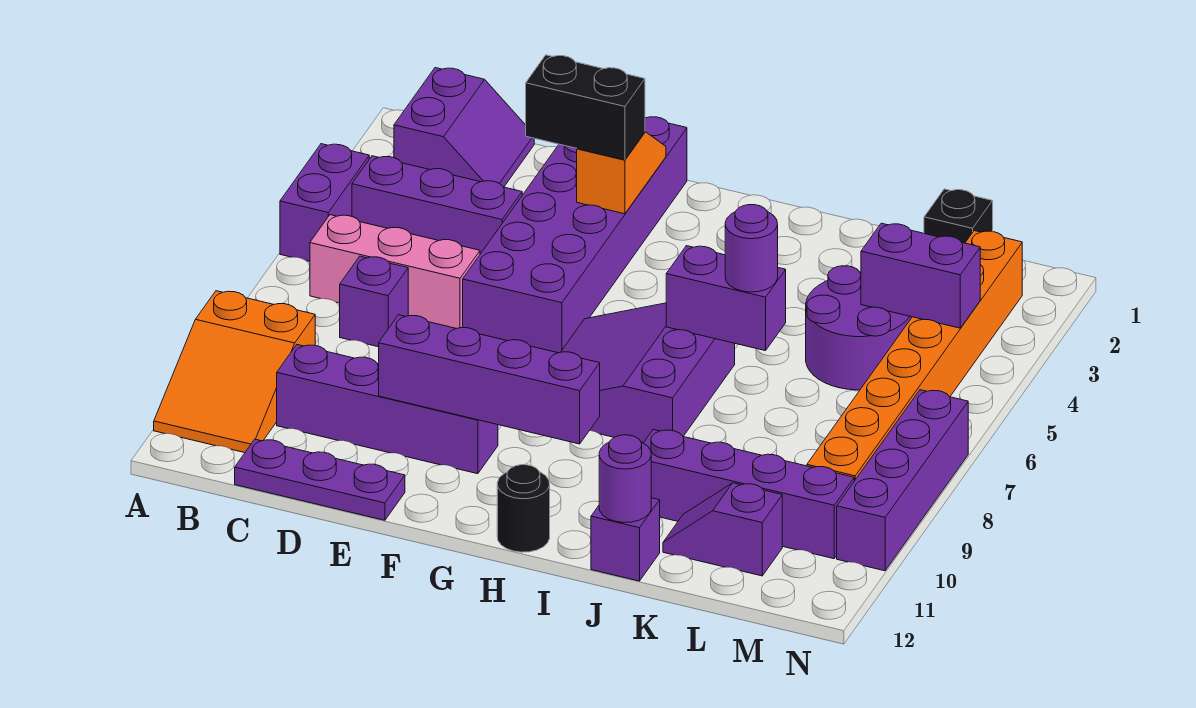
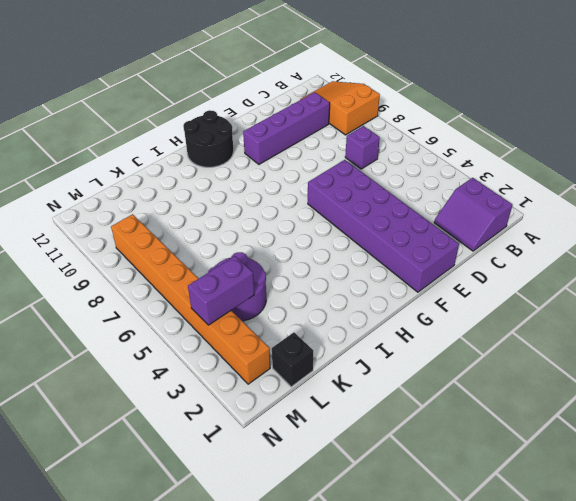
black round brick G11:H12 level 1 -> black round brick H12 level 1
none -> purple brick A4:A5 level 1
none -> purple brick B4:D4 level 1
none -> pink brick B6:D6 level 1

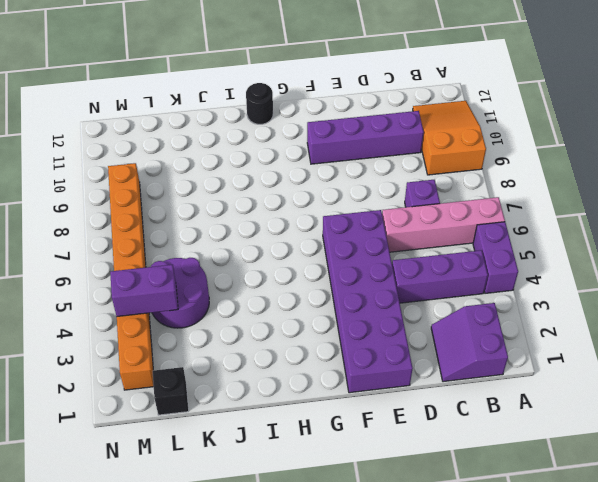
pink brick A6:D6 level 1 -> pink brick B6:D6 level 1
none -> purple plate C12:E12 level 1
none -> purple slope G6:I8 level 1 top I
none -> purple brick J10:M10 level 1

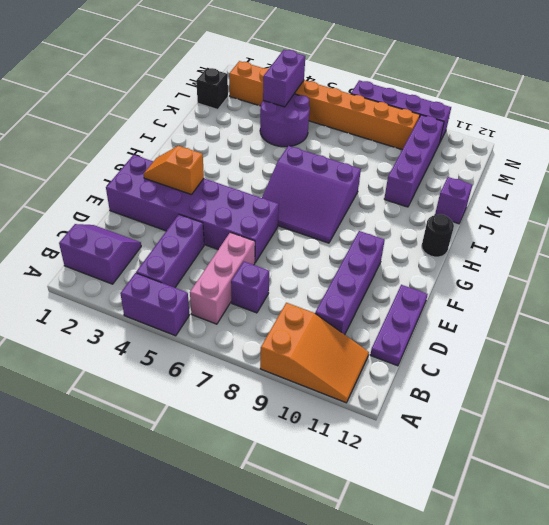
none -> purple slope K11:L11 level 1 top L
none -> purple brick E10:H10 level 2
none -> purple brick I6:J6 level 2

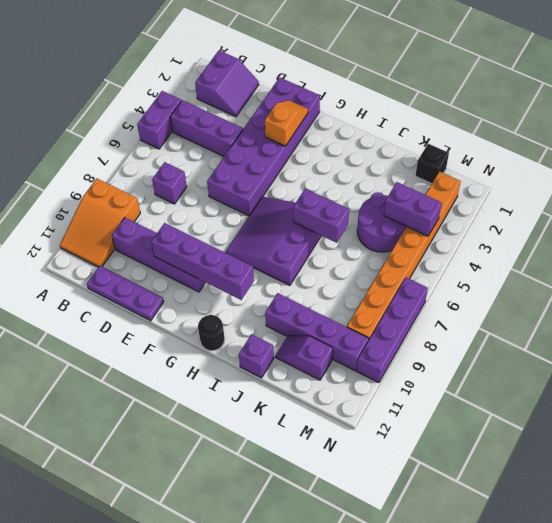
none -> pink brick B6:D6 level 1
none -> purple round brick J12 level 2
none -> black brick E3:F3 level 3

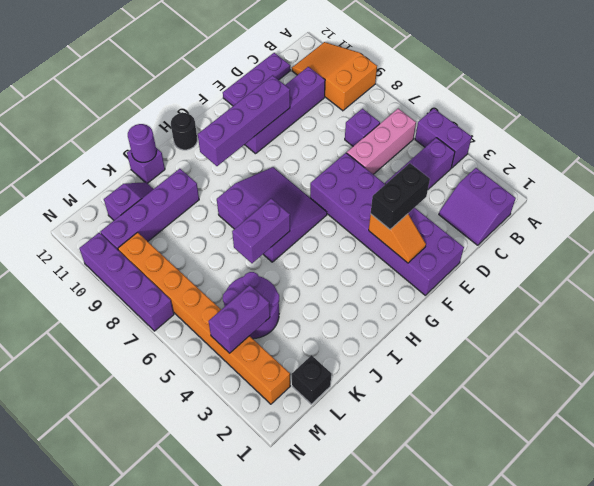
none -> purple round brick J6 level 3

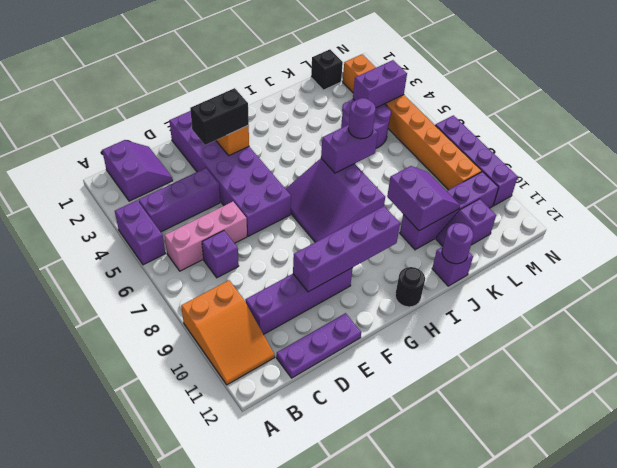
purple slope J9:K10 level 2 top J -> none

